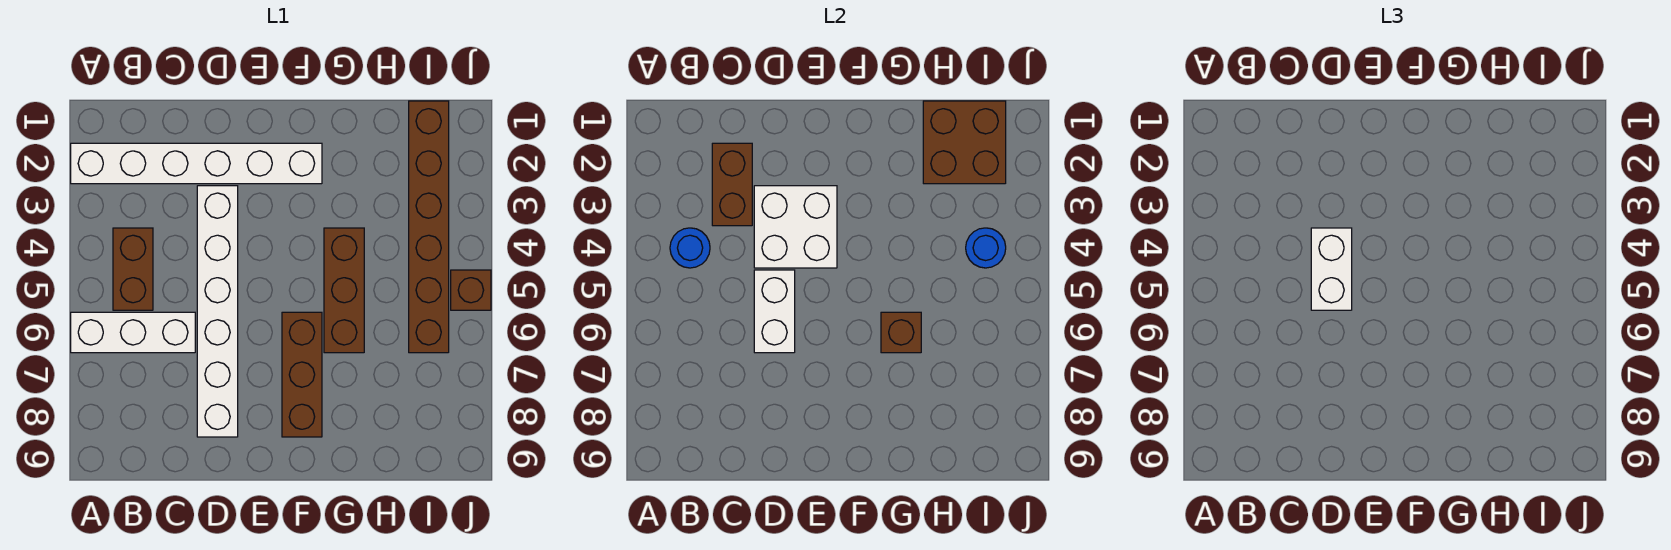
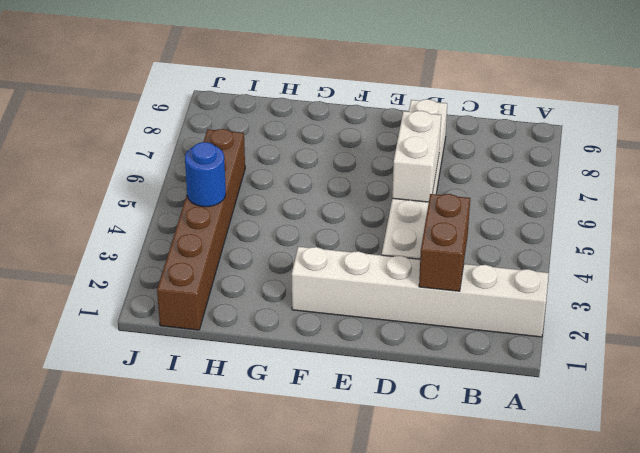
none -> white brick A6:C6 level 1
none -> brown brick B4:B5 level 1
none -> brown brick F6:F8 level 1

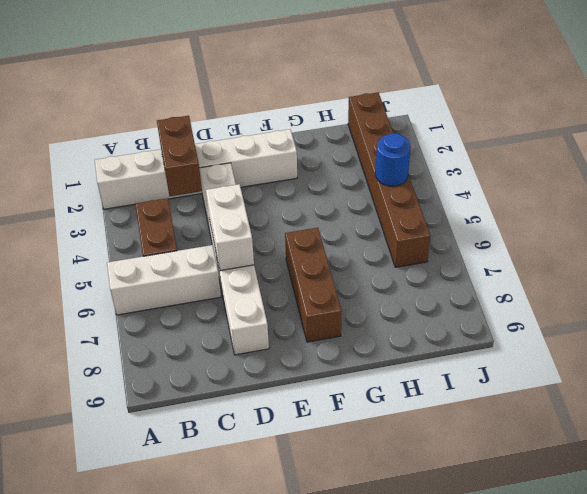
none -> brown brick G4:G6 level 1
none -> brown brick J5 level 1
none -> blue round brick B4 level 2

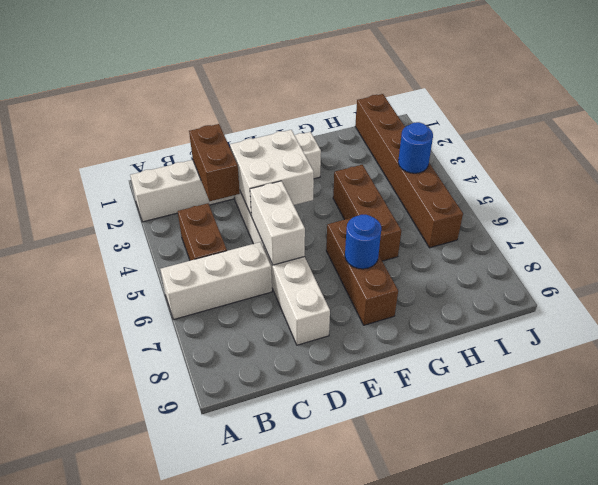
blue round brick F7 level 2 -> blue round brick B4 level 2
none -> brown brick J5 level 1
none -> brown brick G6 level 2
none -> brown brick H1:I2 level 2

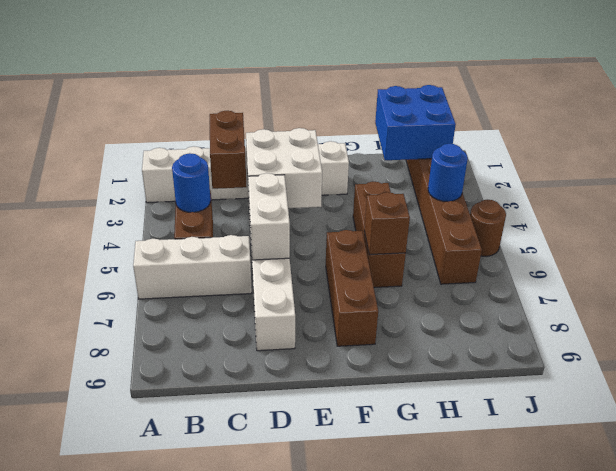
blue brick H1:I2 level 2 -> brown brick H1:I2 level 2
brown round brick J5 level 1 -> brown brick J5 level 1
none -> white brick D4:D5 level 3

